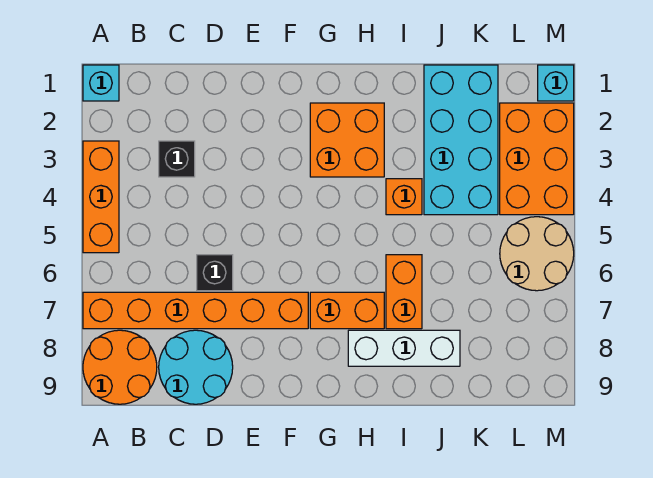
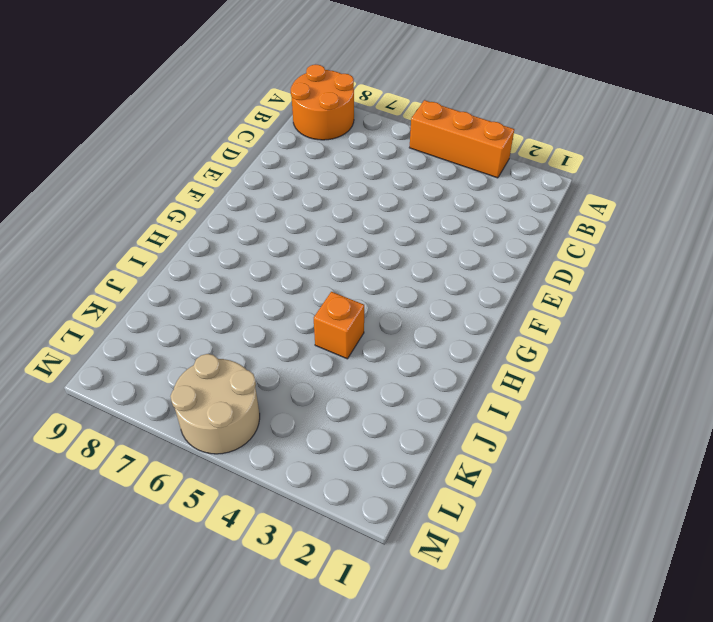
none -> cyan brick A1 level 1
none -> orange brick A7:F7 level 1
none -> black brick C3 level 1

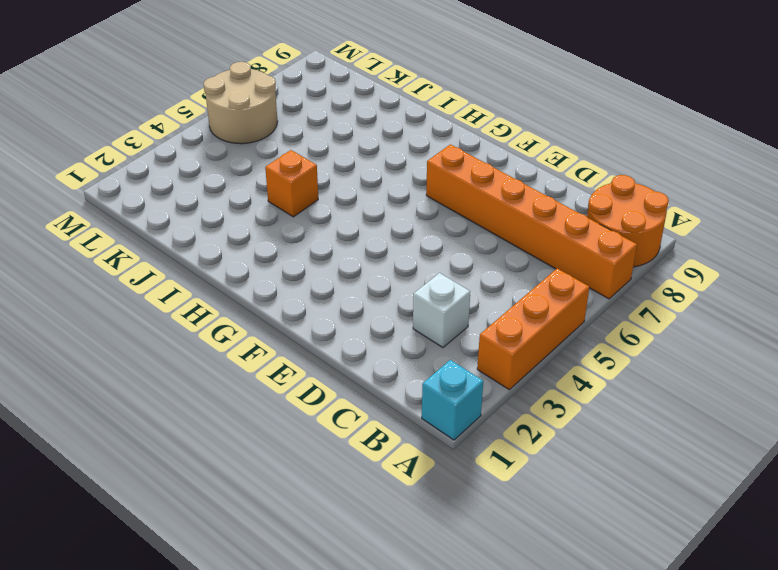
white brick C3 level 1 -> black brick C3 level 1
none -> cyan round brick C8:D9 level 1
none -> black brick D6 level 1
none -> orange brick G2:H3 level 1

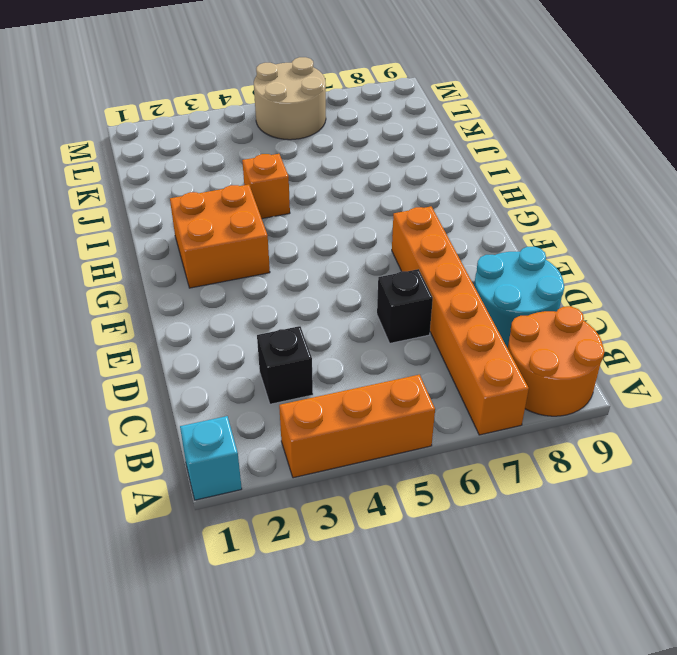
none -> orange brick G7:H7 level 1
none -> white brick H8:J8 level 1
none -> orange brick I6:I7 level 1

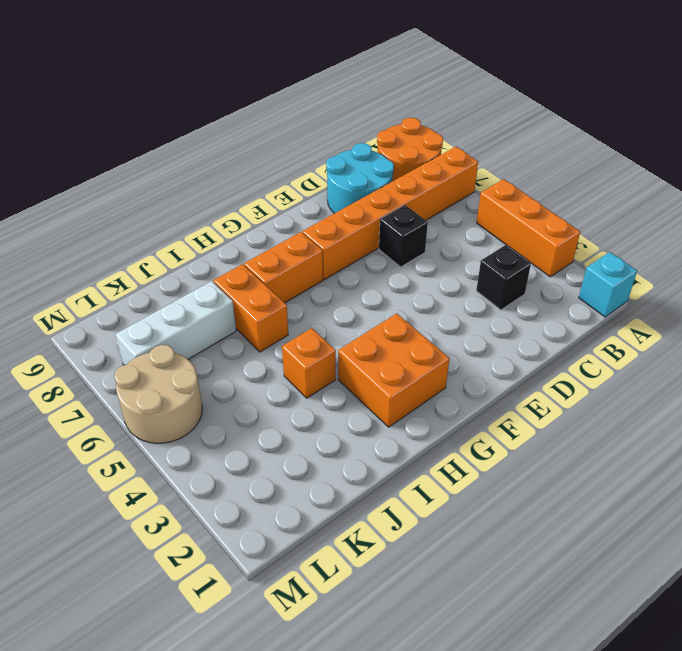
white brick J7:L7 level 1 -> white brick H8:J8 level 1
none -> cyan brick J1:K4 level 1
none -> orange brick L2:M4 level 1
none -> cyan brick M1 level 1

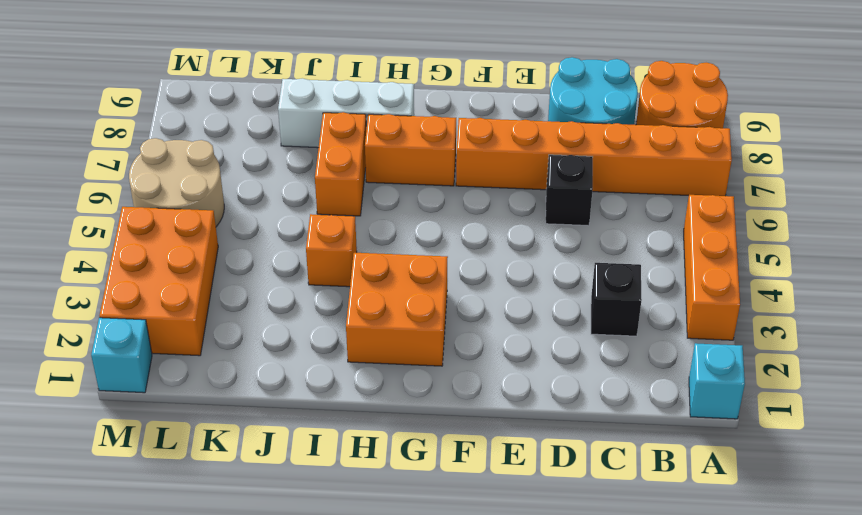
none -> cyan brick J1:K4 level 1

